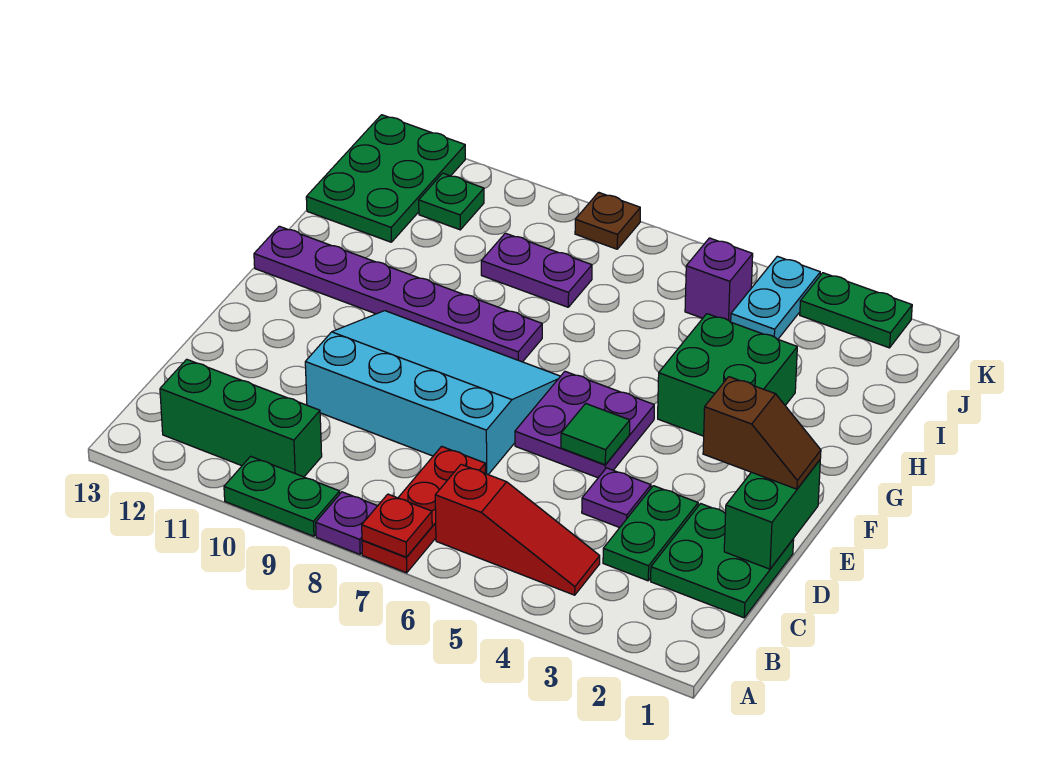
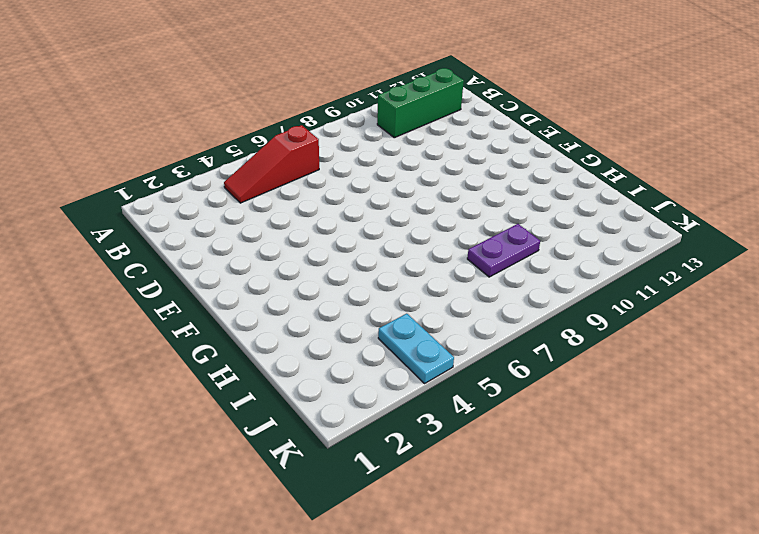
none -> red plate A7:C7 level 1
none -> purple plate A8 level 1
none -> green plate A9:A10 level 1

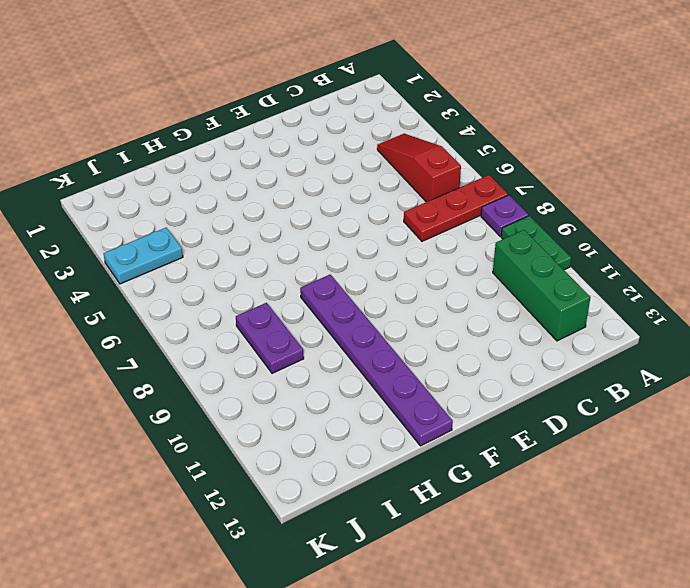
none -> green plate C1:D2 level 1
none -> green plate C3:D3 level 1
none -> purple plate D4 level 1

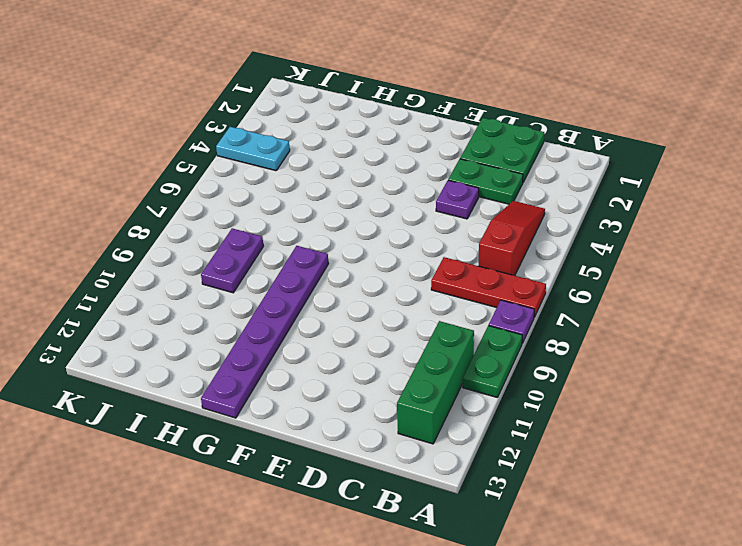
none -> cyan slope D7:F10 level 1 top D
none -> purple plate E5:F6 level 1
none -> green brick G3:H4 level 1

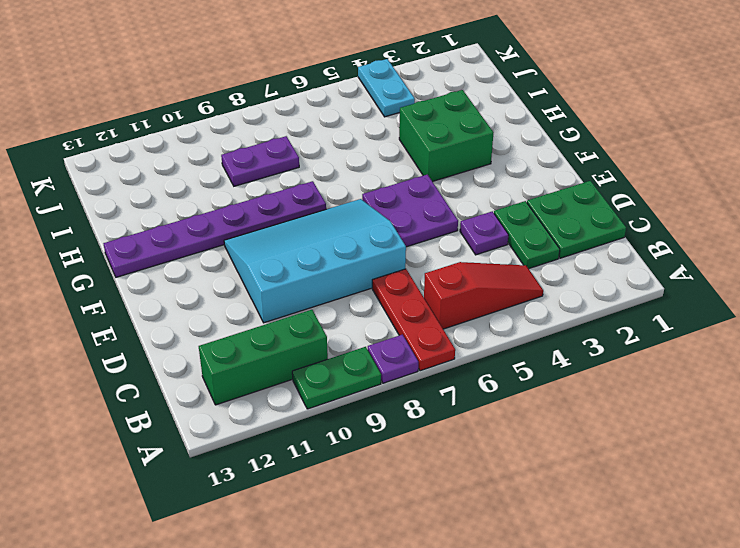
none -> green plate I12:K13 level 1
none -> purple brick J5 level 1
none -> green plate J11 level 1

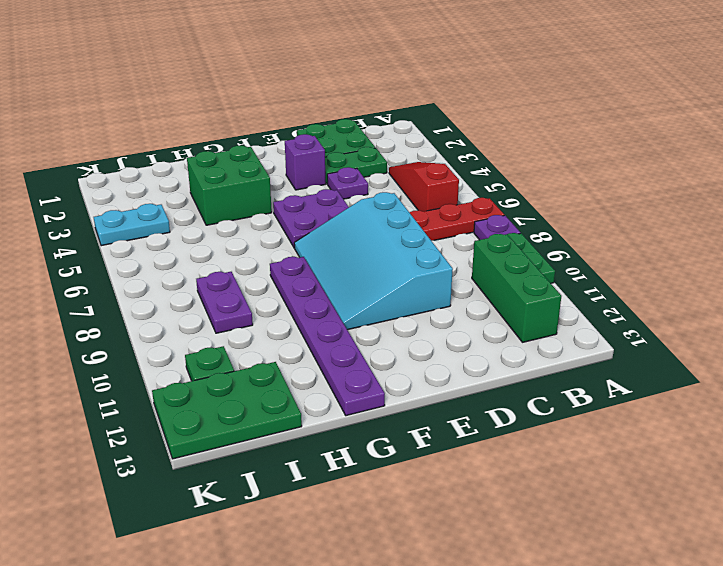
purple brick E3 level 1 -> purple brick J5 level 1
none -> green plate K2:K3 level 1
none -> brown plate K8 level 1
none -> red plate A7 level 2

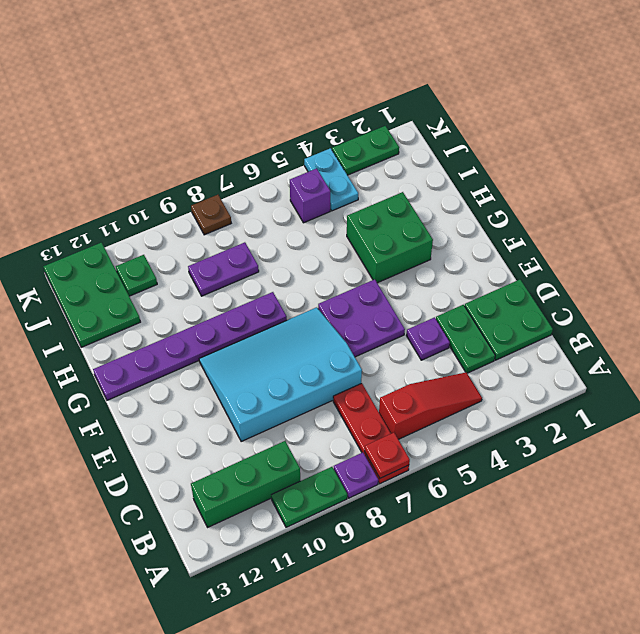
none -> green brick D1:E1 level 2
none -> green tile E5 level 2
none -> brown slope E1:E2 level 3 top 2

